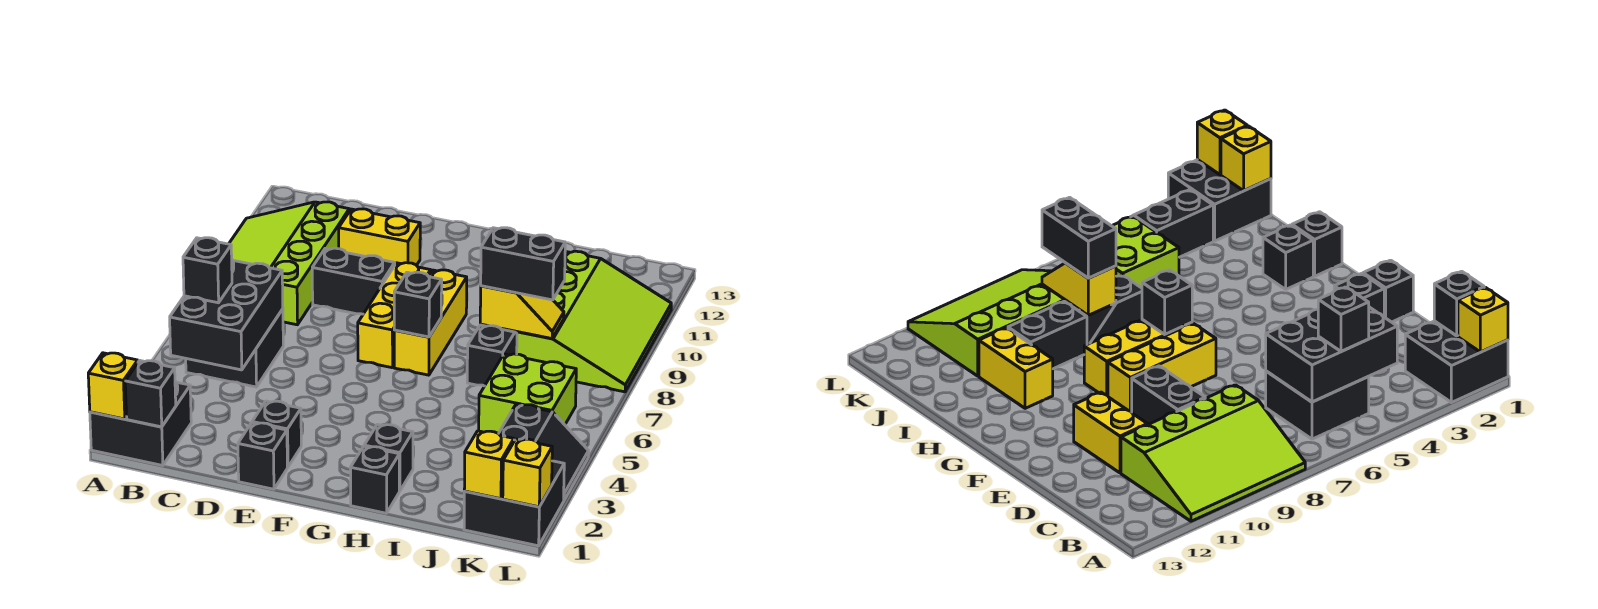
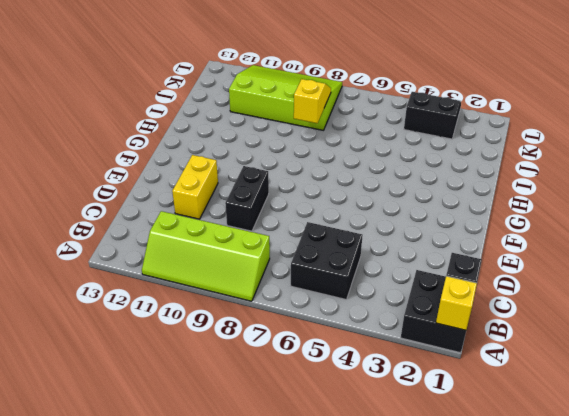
lime slope A8:B11 level 1 top B -> lime slope A8:C11 level 1 top C
none -> black brick E1 level 1
none -> black brick E2 level 1
none -> yellow brick F7:F9 level 1

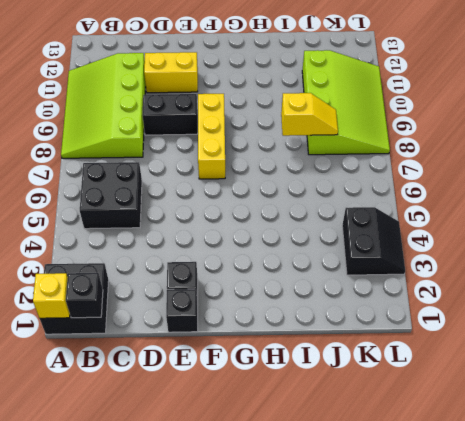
none -> yellow brick G7:G9 level 1
none -> black brick H1 level 1
none -> black brick H2 level 1

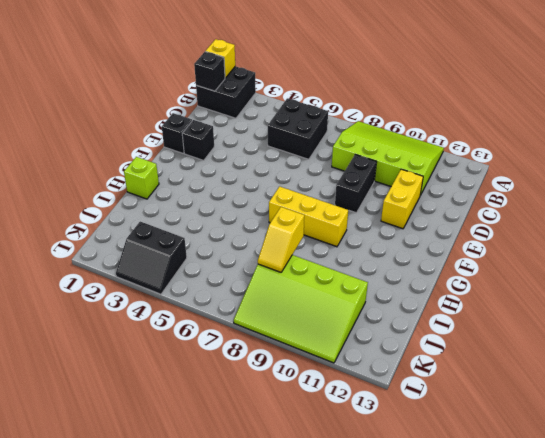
lime brick H1 level 1 -> black brick H1 level 1
none -> yellow brick F7:F9 level 1
none -> black brick H2 level 1
none -> yellow brick H11:I11 level 1

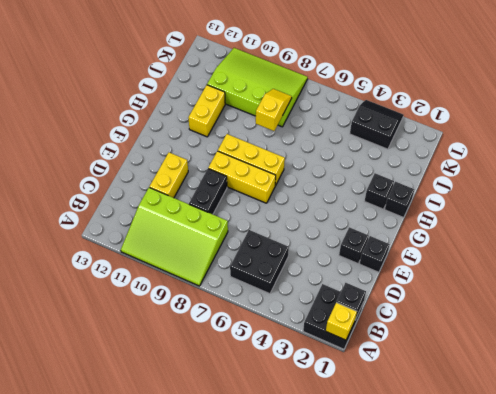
none -> black slope I7:I8 level 1 top 7
none -> black brick I9:I10 level 1
none -> lime brick J5:K6 level 1

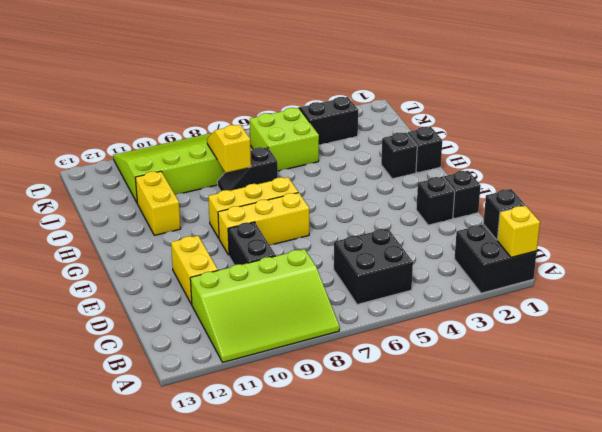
none -> black brick I9:I10 level 1
none -> black brick K1:L2 level 1
none -> black brick B4:C6 level 2

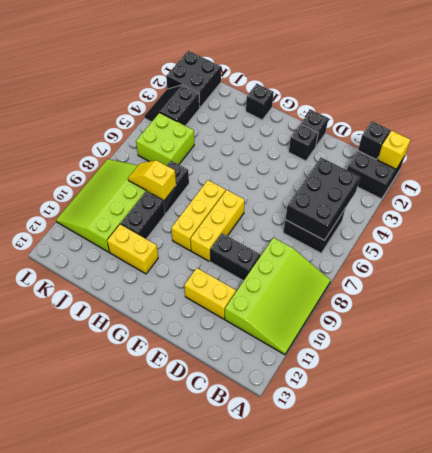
none -> black brick H2 level 1
none -> black brick G7 level 2
none -> yellow brick K1 level 2

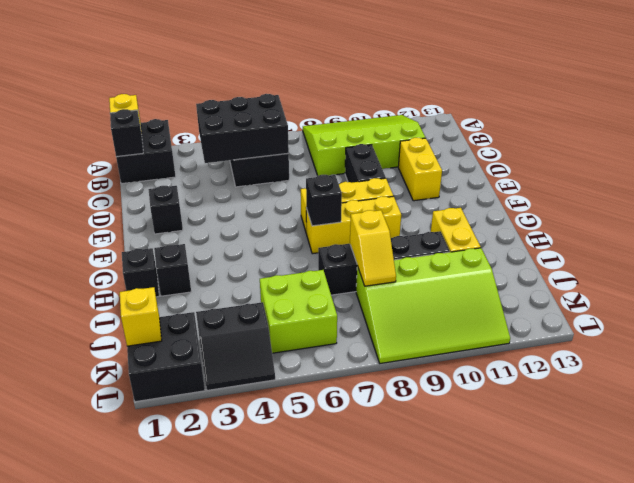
none -> black brick E1 level 1
none -> yellow brick L1 level 2
none -> black brick B5 level 3

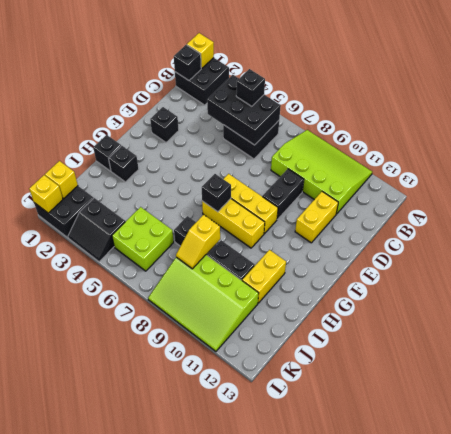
none -> black brick E1 level 1
none -> black brick I8:J8 level 3

